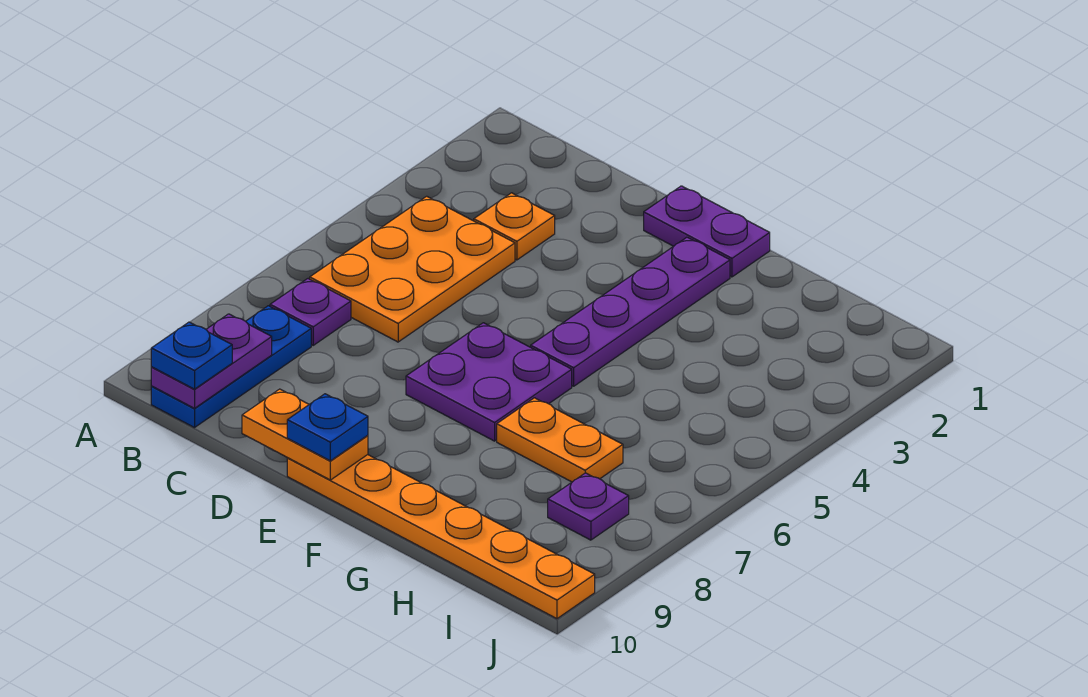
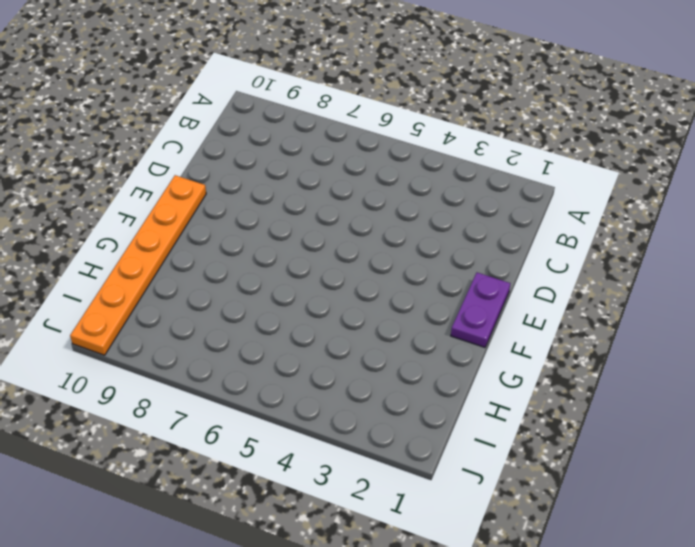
none -> orange plate B4:C6 level 1
none -> purple plate B7 level 1
none -> blue plate B8:B10 level 1

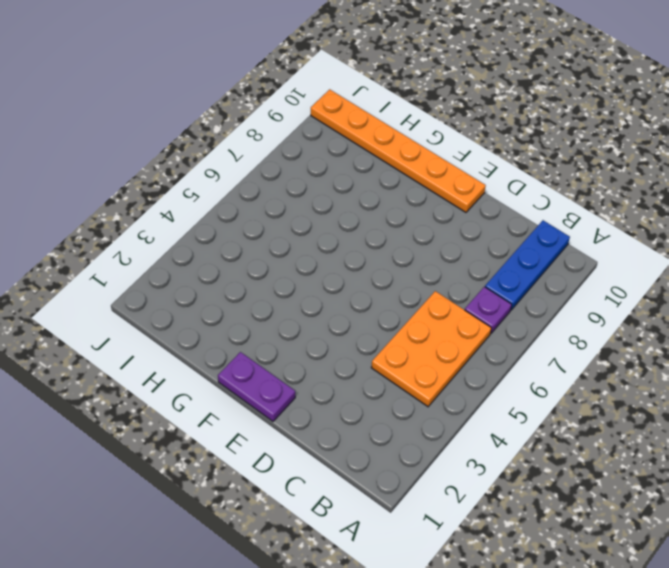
none -> orange plate C3 level 1
none -> purple plate E6:F7 level 1
none -> purple plate F2:F5 level 1

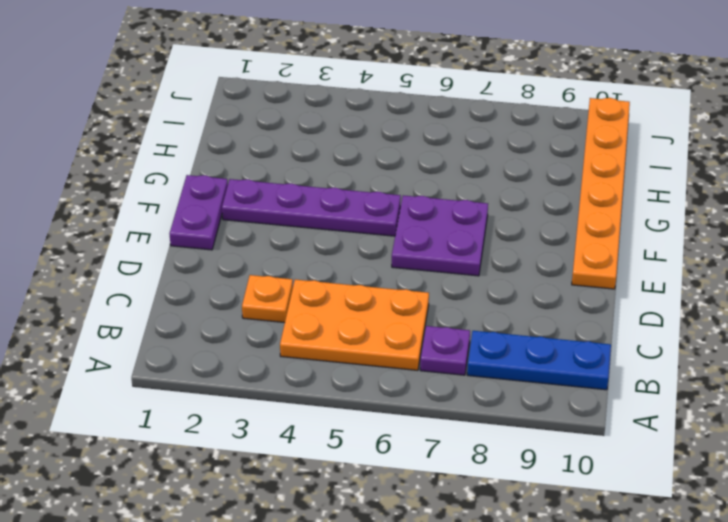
none -> orange plate G7:H7 level 1
none -> purple plate I8 level 1
none -> purple plate B9:B10 level 2

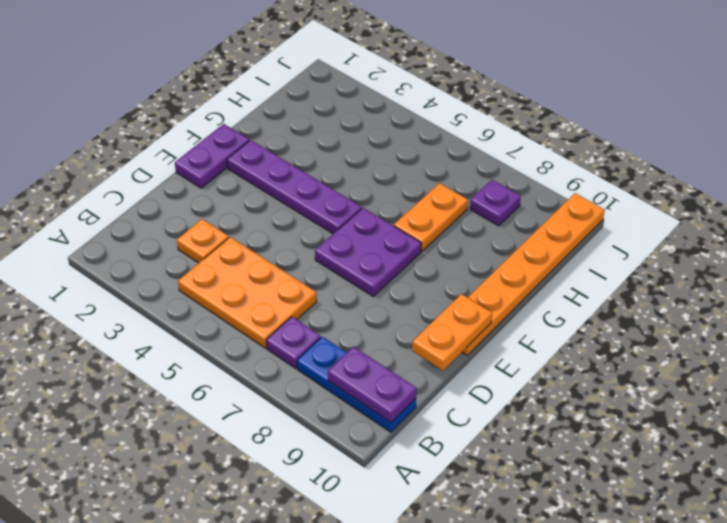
none -> blue plate B10 level 3
none -> blue plate E10 level 3

